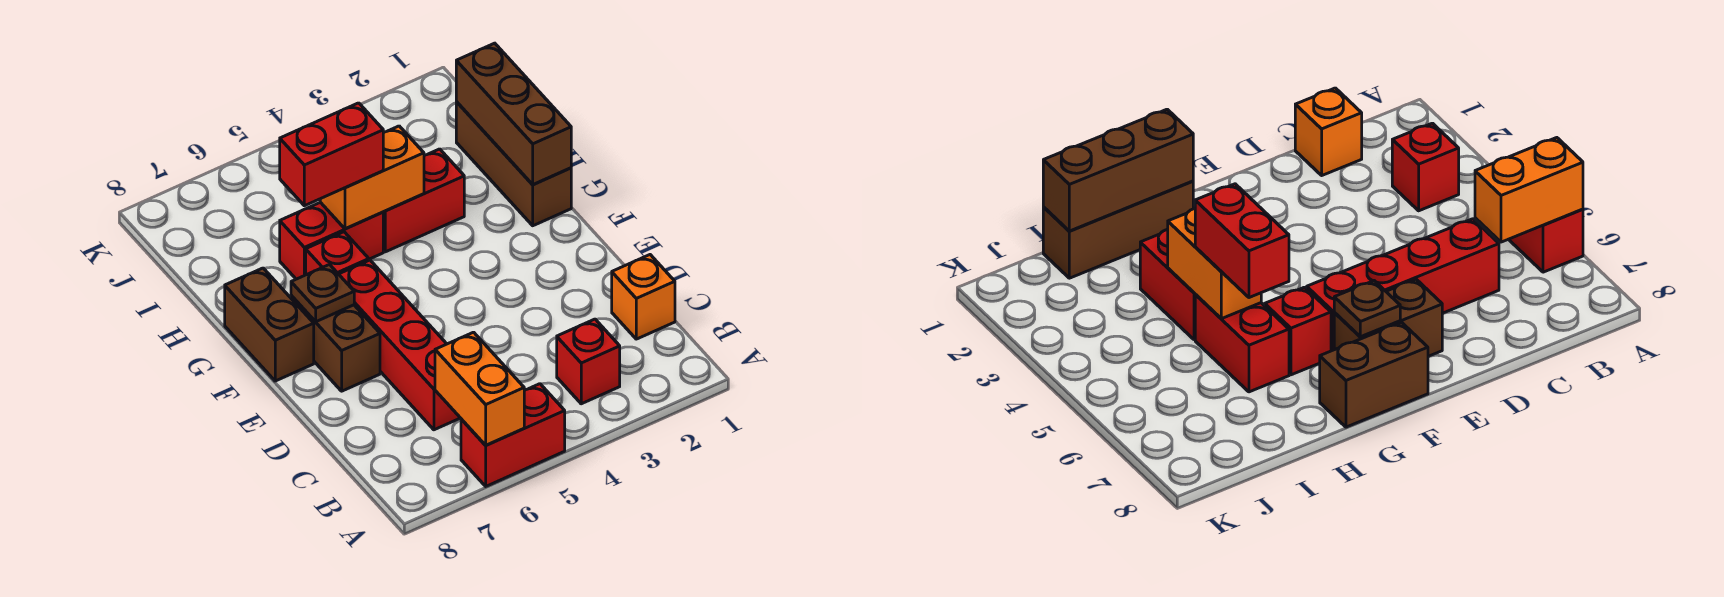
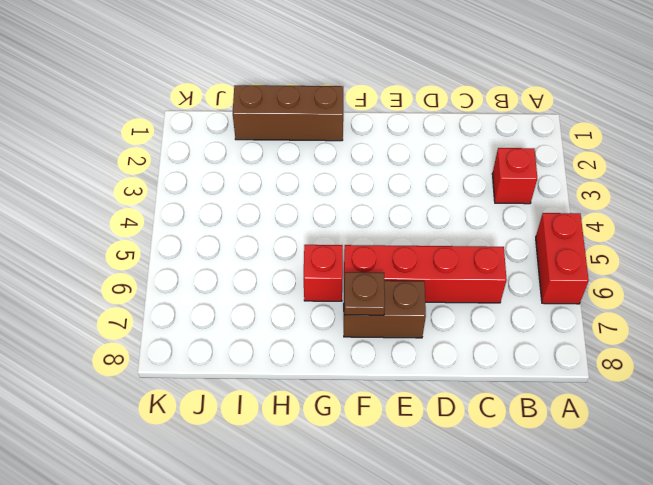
none -> orange brick C1 level 1
none -> brown brick F8:G8 level 1
none -> red brick H3:H4 level 1

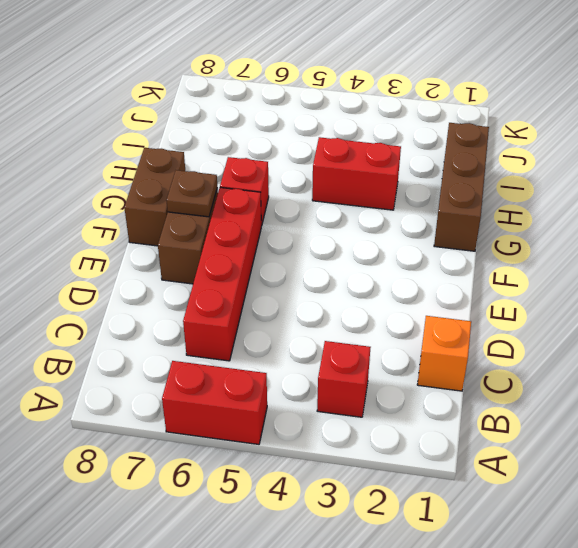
none -> red brick H5:H6 level 1
none -> orange brick A6:B6 level 2
none -> brown brick G1:I1 level 2

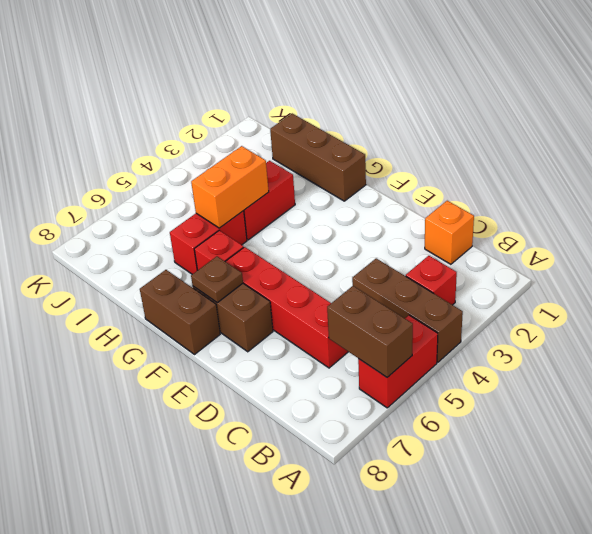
brown brick A4:C4 level 1 -> brown brick G1:I1 level 2
brown brick A6:B6 level 2 -> orange brick A6:B6 level 2
none -> red brick H5:H6 level 3

